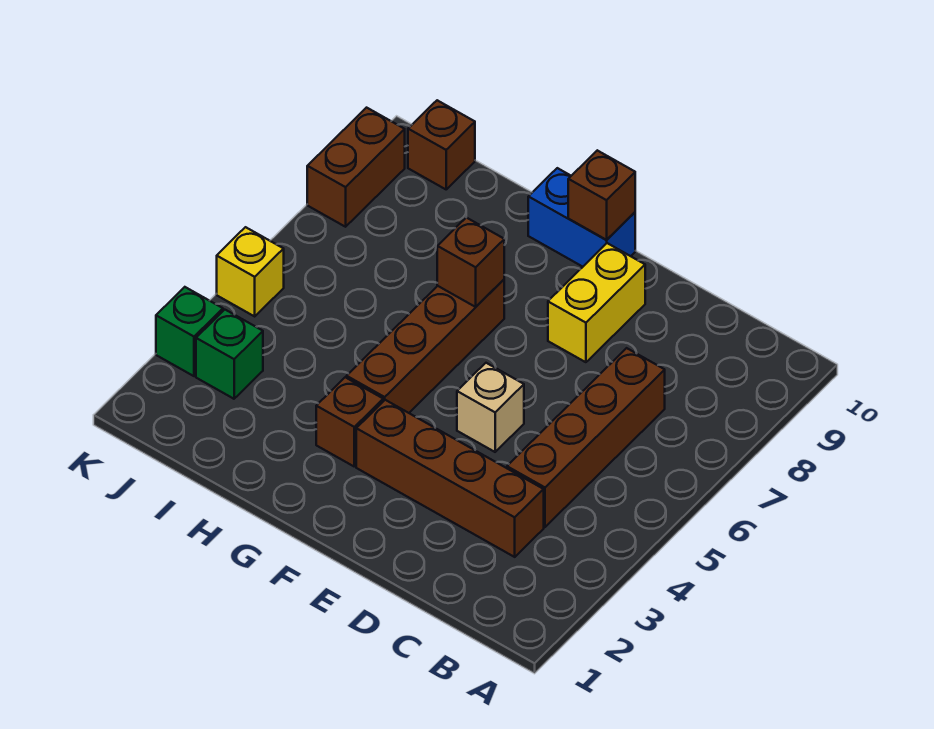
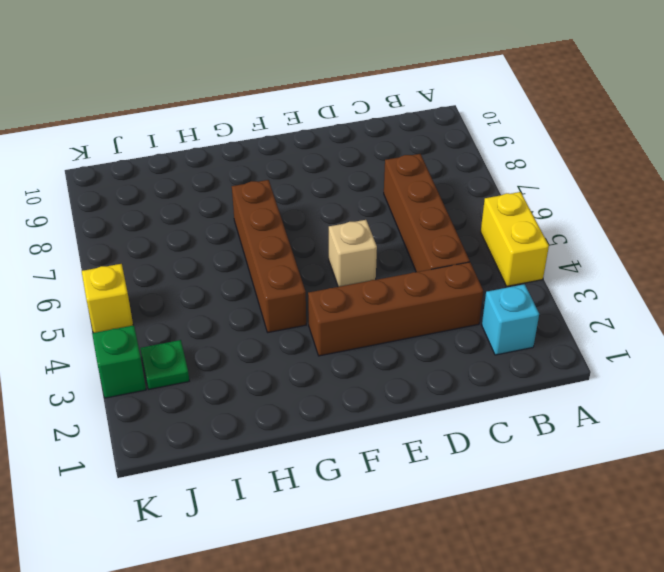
yellow brick A4:A5 level 1 -> yellow brick E8:E9 level 1
cyan brick B2 level 1 -> none
green plate J3 level 1 -> green brick J3 level 1
none -> blue brick F10:G10 level 1
none -> brown brick G3 level 1
none -> brown brick J10 level 1

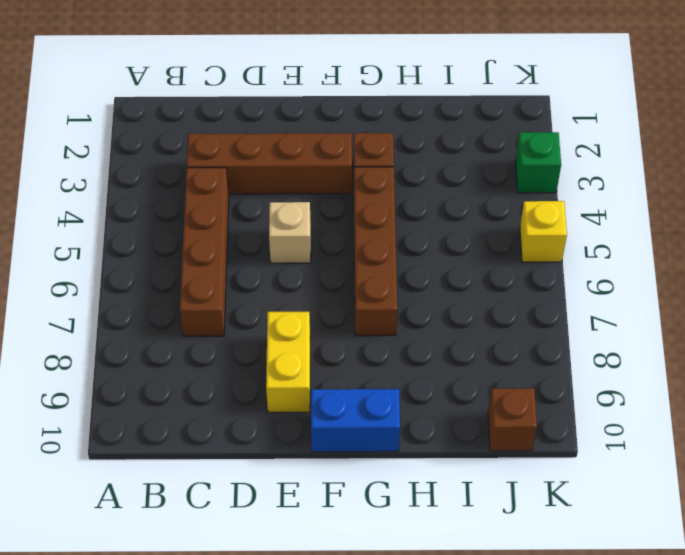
none -> green brick J3 level 1
none -> brown brick K8:K9 level 1
none -> brown brick F10 level 2

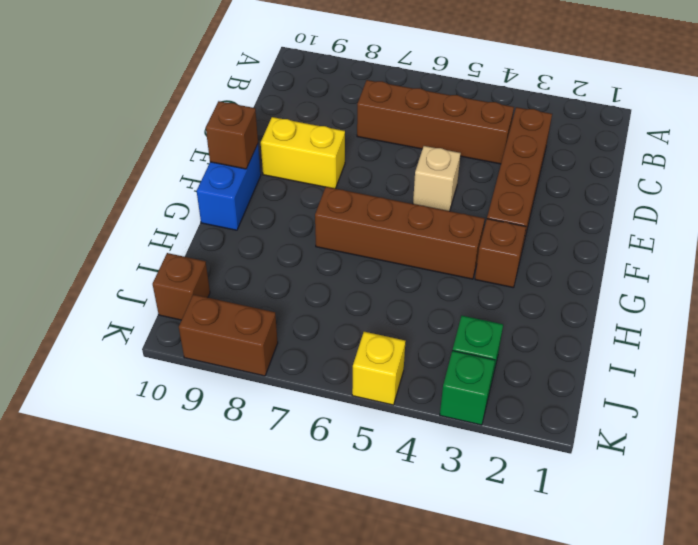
none -> brown brick G7 level 2

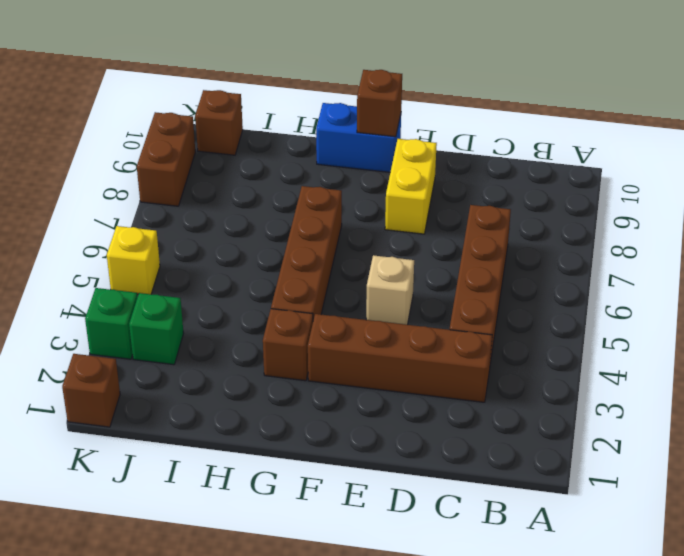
brown brick K1 level 1 -> brown brick G7 level 2

